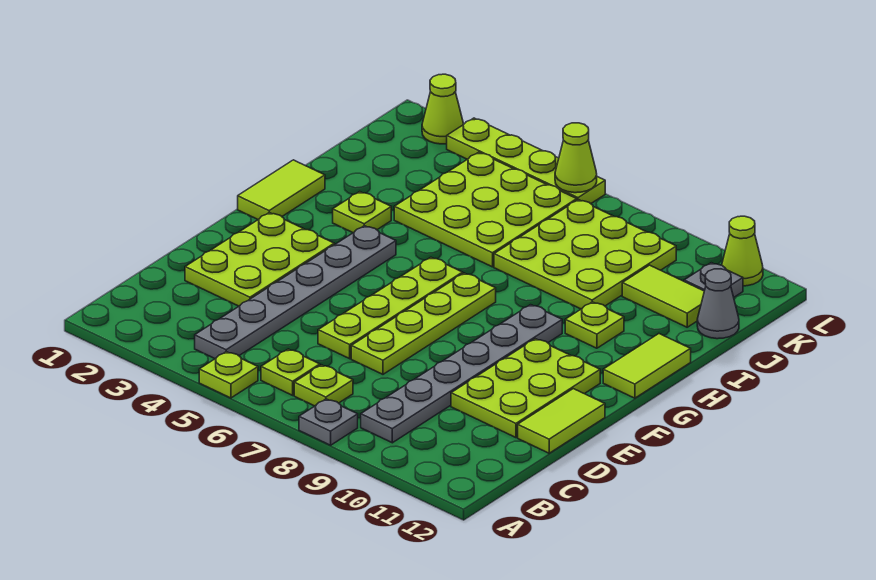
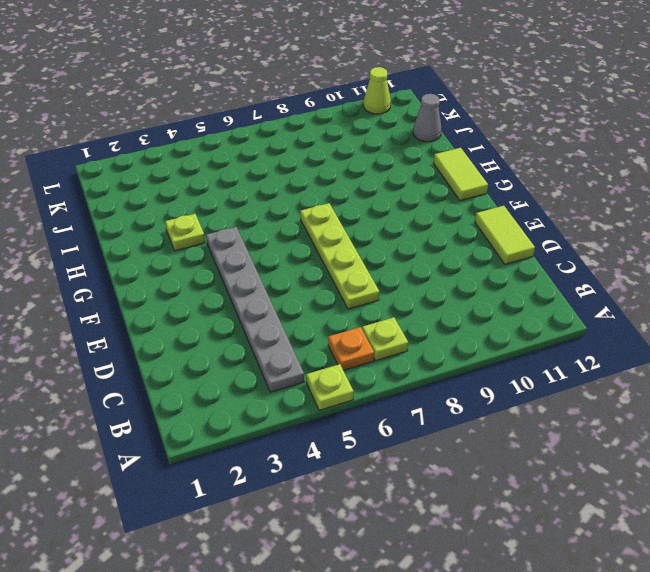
orange plate B6 level 1 -> lime plate B6 level 1
none -> grey plate A8 level 1
none -> grey plate B9:G9 level 1
none -> lime plate D2:F3 level 1

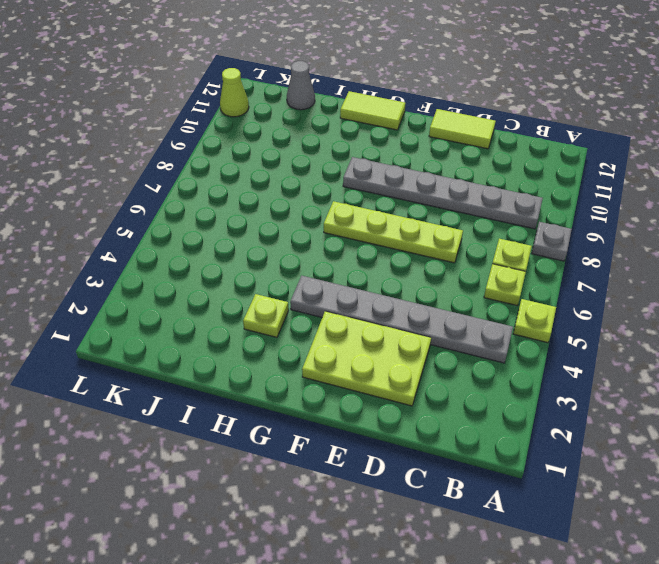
none -> lime plate D6:G6 level 1
none -> lime plate D10:F11 level 1
none -> lime tile G1:H1 level 1

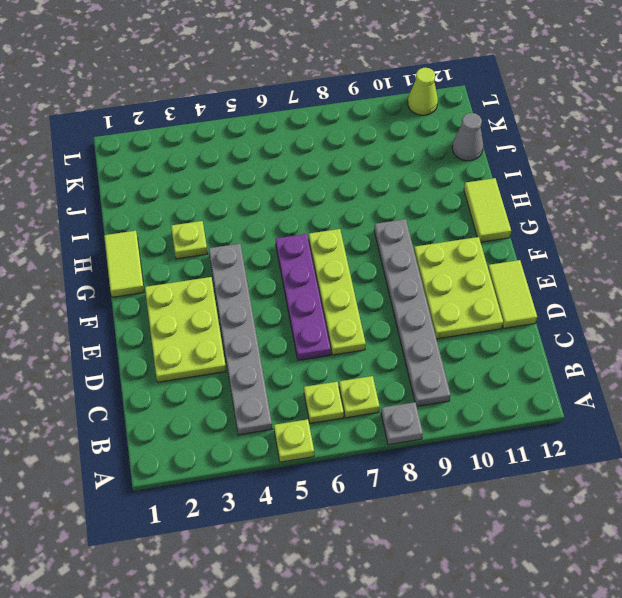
purple plate D6:G6 level 1 -> lime plate D6:G6 level 1
none -> lime plate H10 level 1
none -> lime plate I4:K6 level 1
none -> lime plate I7:K9 level 1

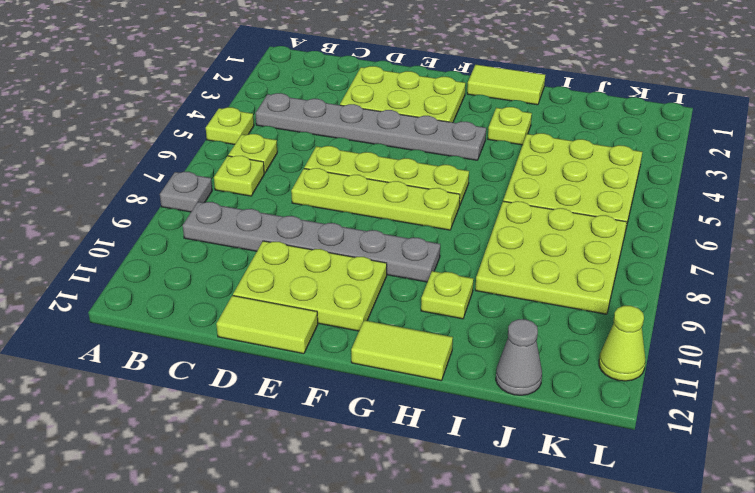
none -> lime tile J10:J11 level 1
none -> grey plate K11 level 1
none -> lime cone L2 level 1

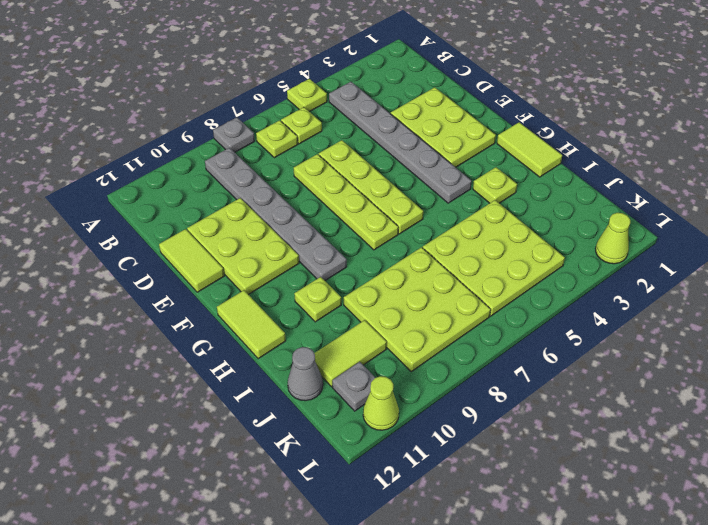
none -> lime plate L3:L6 level 1
none -> lime cone L6 level 2

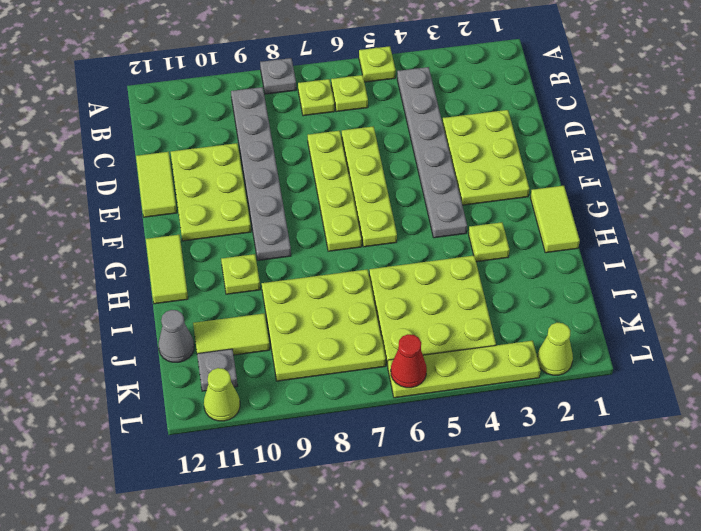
red cone L6 level 2 -> lime cone L6 level 2

